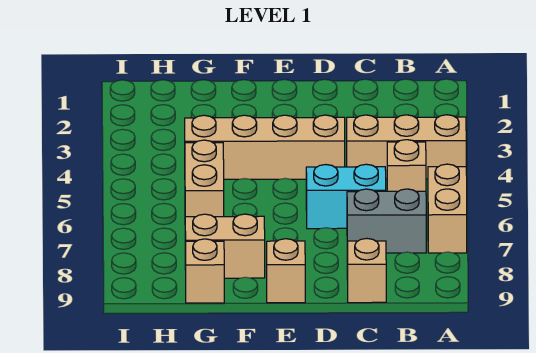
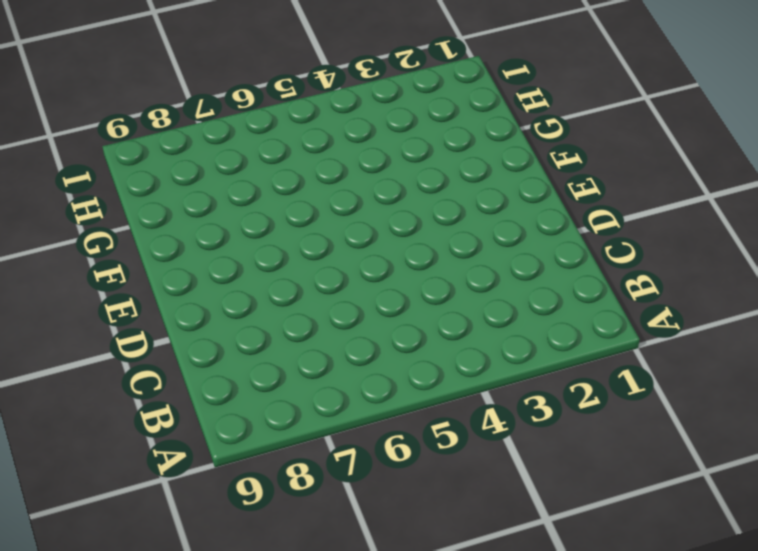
none -> tan brick A4:C4 level 1
none -> tan brick A6:A7 level 1

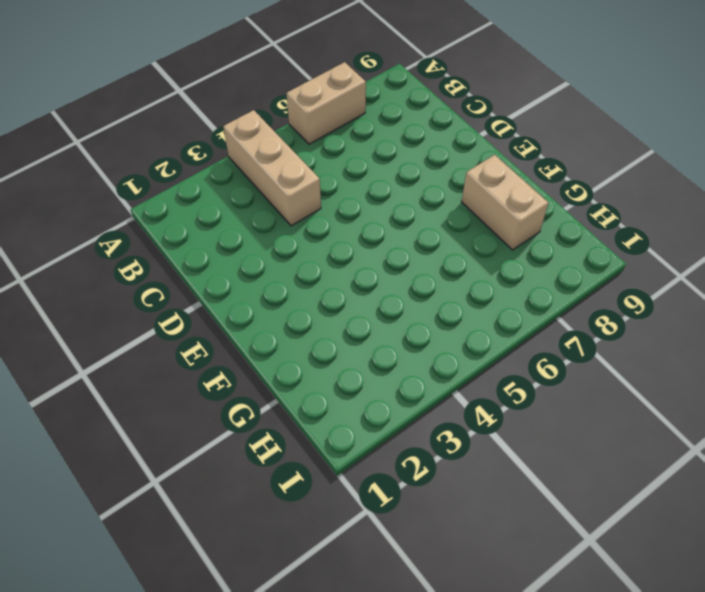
none -> tan brick B5 level 1
none -> grey brick B7:C7 level 1

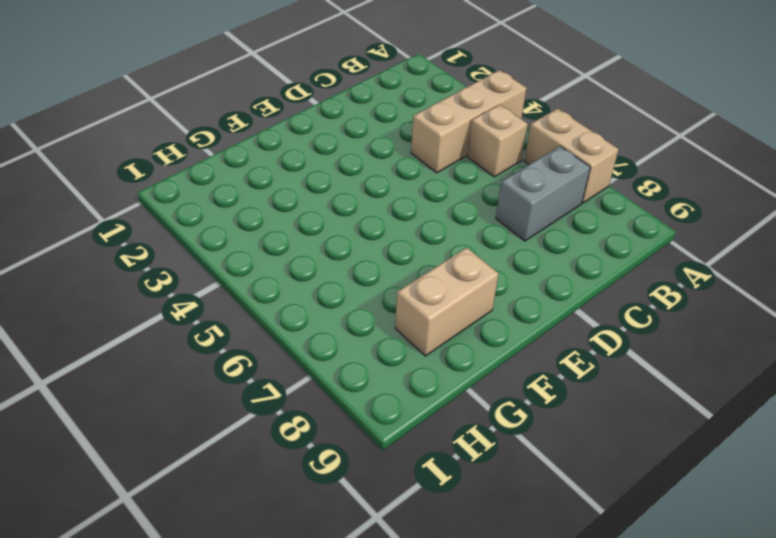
none -> cyan brick C6:D6 level 1
none -> tan brick C9 level 1

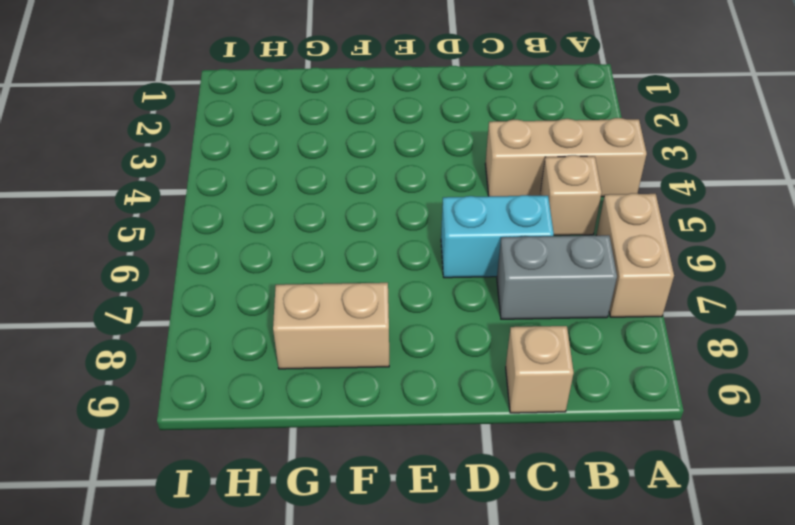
none -> tan brick D4:G4 level 1
none -> tan brick E9 level 1

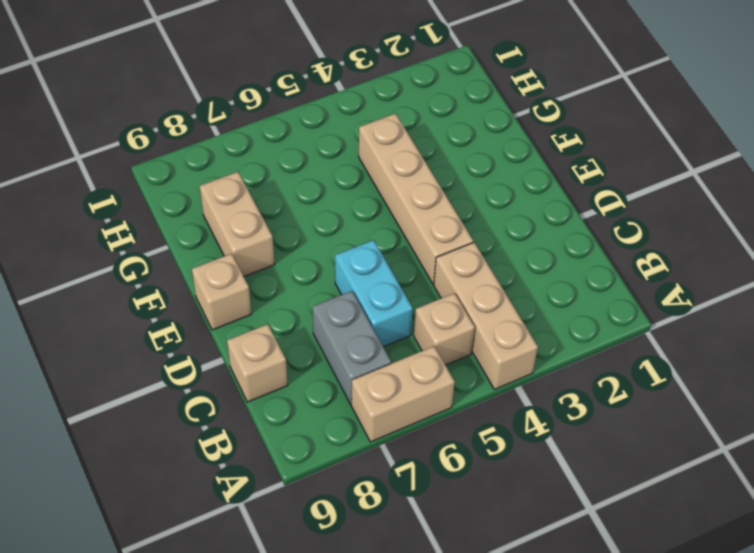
none -> tan brick G5:G6 level 1
none -> tan brick G9 level 1

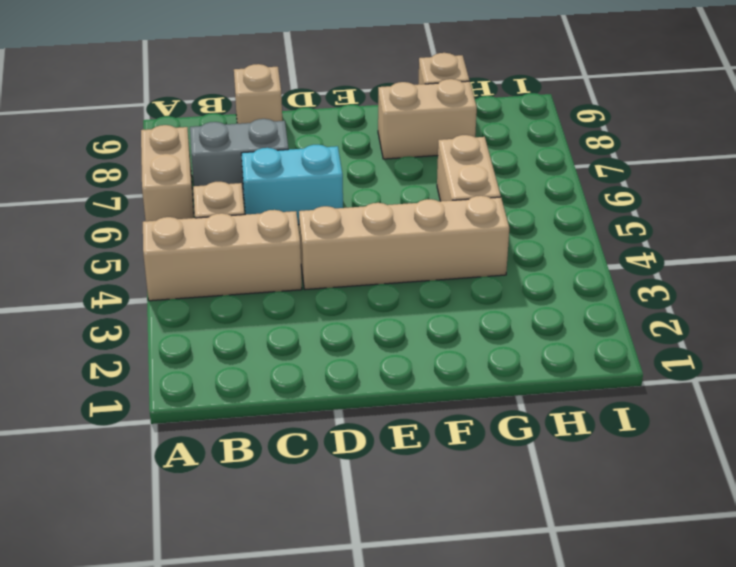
none -> tan brick E9 level 1

